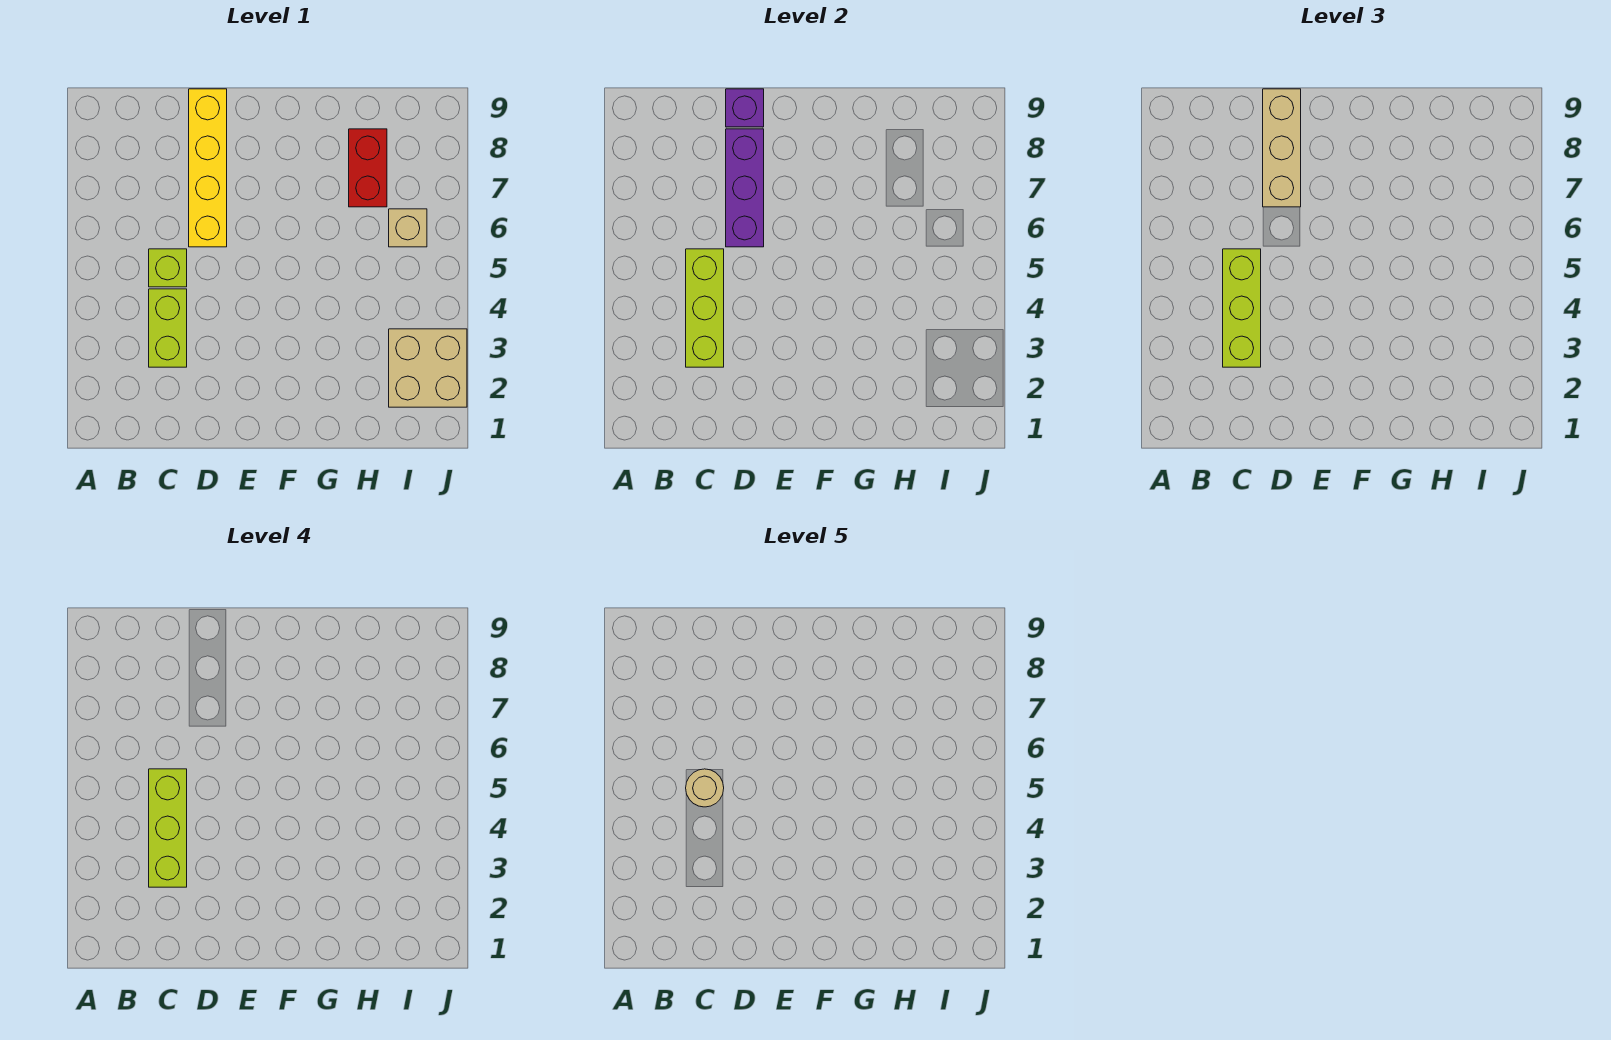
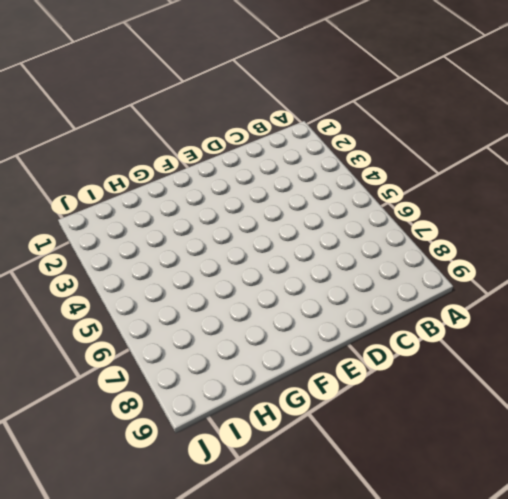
none -> lime brick C3:C4 level 1
none -> lime brick C5 level 1
none -> yellow brick D6:D9 level 1

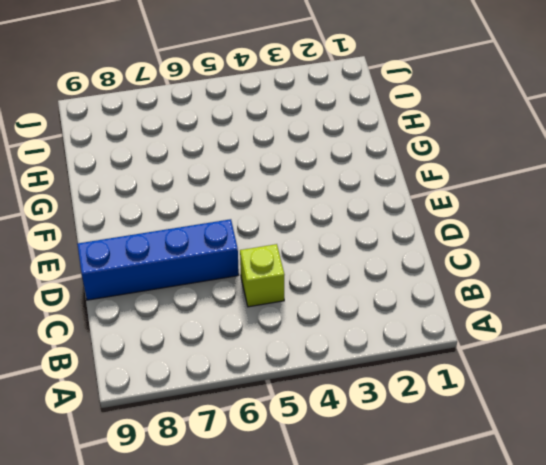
blue brick D6:D9 level 1 -> yellow brick D6:D9 level 1
none -> lime brick C3:C4 level 1
none -> red brick H7:H8 level 1
none -> tan brick I2:J3 level 1

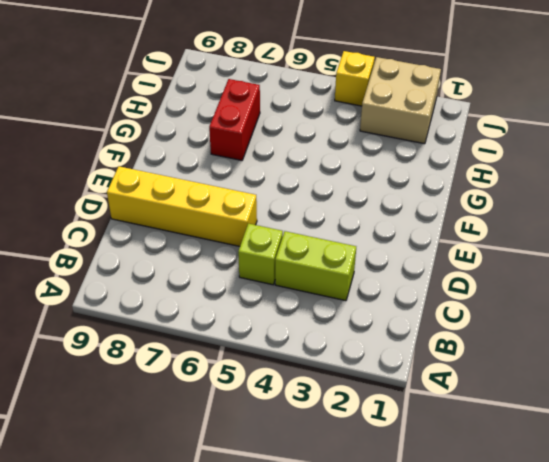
red brick G7:H7 level 1 -> red brick H7:H8 level 1
yellow brick J4 level 1 -> none
none -> tan brick I6 level 1
none -> lime brick C3:C5 level 2
none -> purple brick D6:D8 level 2

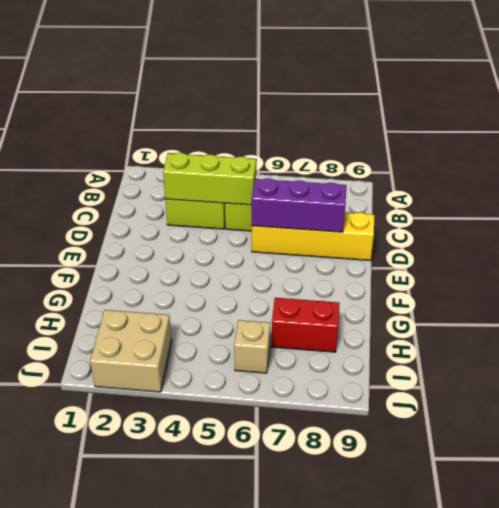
none -> purple brick D9 level 2
none -> lime brick C3:C5 level 3
none -> tan brick D7:D9 level 3

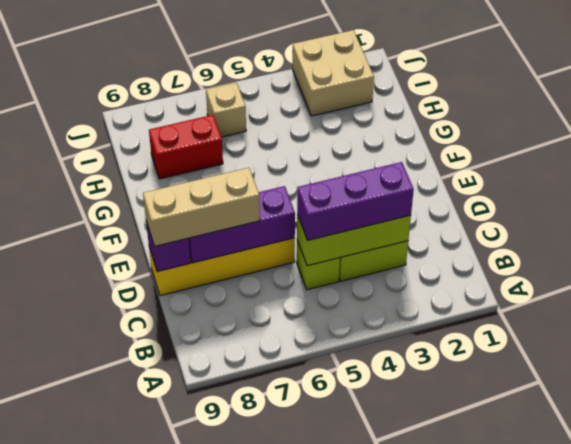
purple brick C3:C5 level 3 -> lime brick C3:C5 level 3
none -> lime brick C3:C5 level 4
none -> tan round brick C5 level 5

